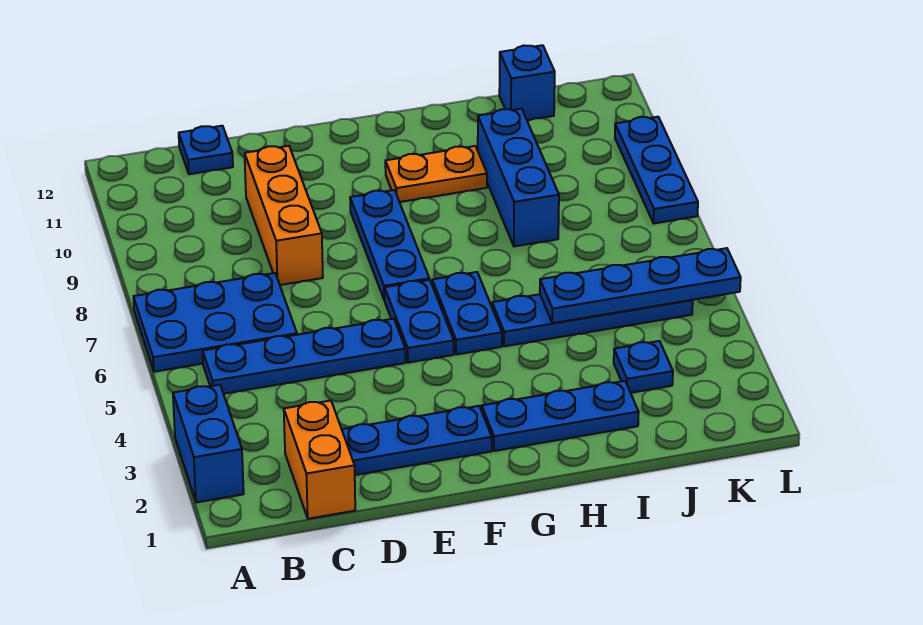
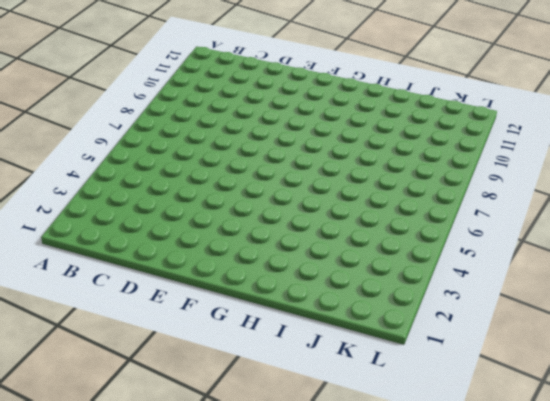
none -> blue brick A2:A3 level 1
none -> blue plate A6:C7 level 1
none -> blue plate B5:E5 level 1

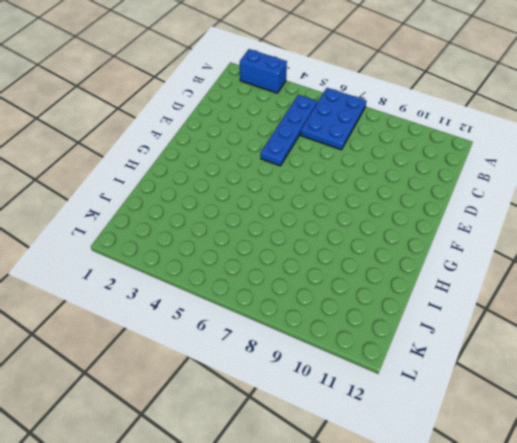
none -> orange brick C1:C2 level 1
none -> blue plate C12 level 1
none -> blue plate D2:F2 level 1

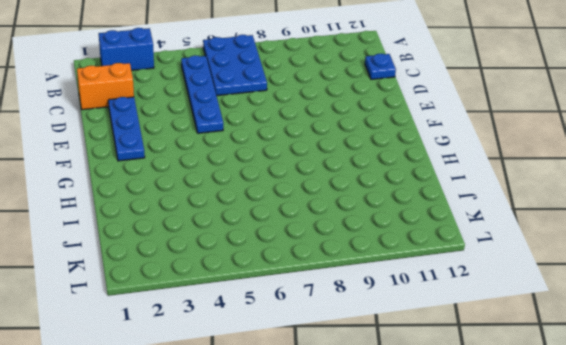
none -> orange brick D8:D10 level 1
none -> blue plate F5:F6 level 1
none -> blue plate F7:F9 level 1

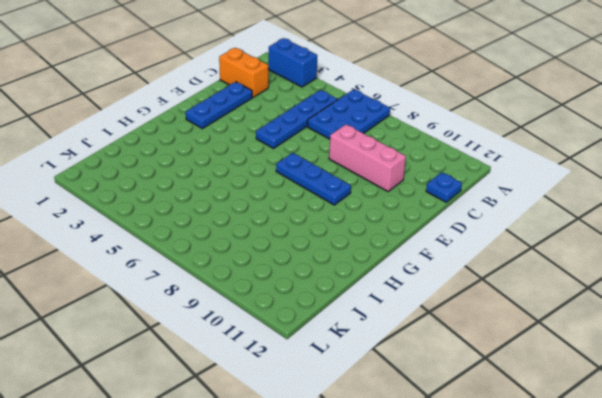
pink brick D8:D10 level 1 -> orange brick D8:D10 level 1
none -> blue plate F5:F6 level 1
none -> blue plate G2:I2 level 1
none -> blue plate G5:G6 level 1

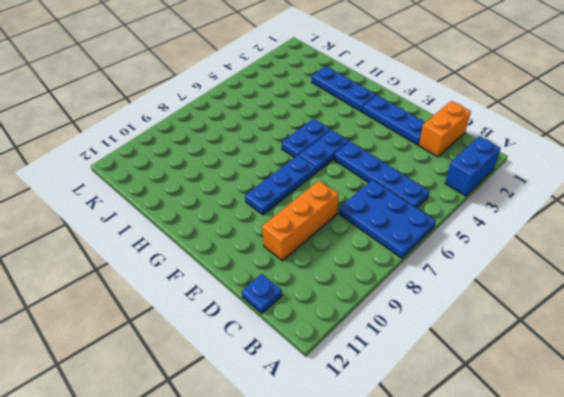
none -> orange plate G10:H10 level 1
none -> blue plate H5:K5 level 1
none -> blue brick I8:I10 level 1

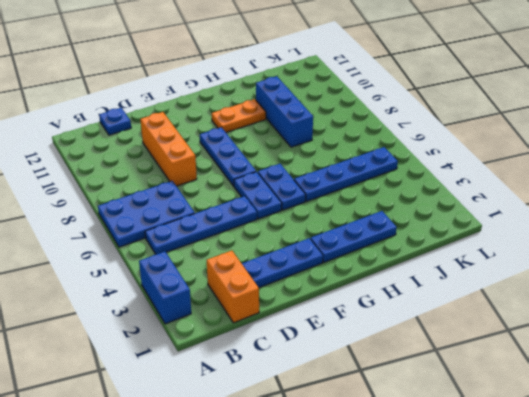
none -> blue plate J3 level 1
none -> blue brick J12 level 1
none -> blue plate L8:L10 level 1

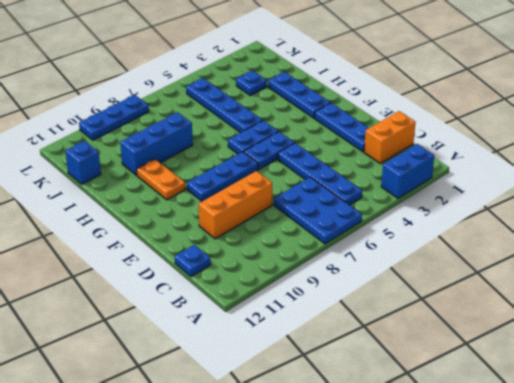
none -> blue plate I5:L5 level 2

